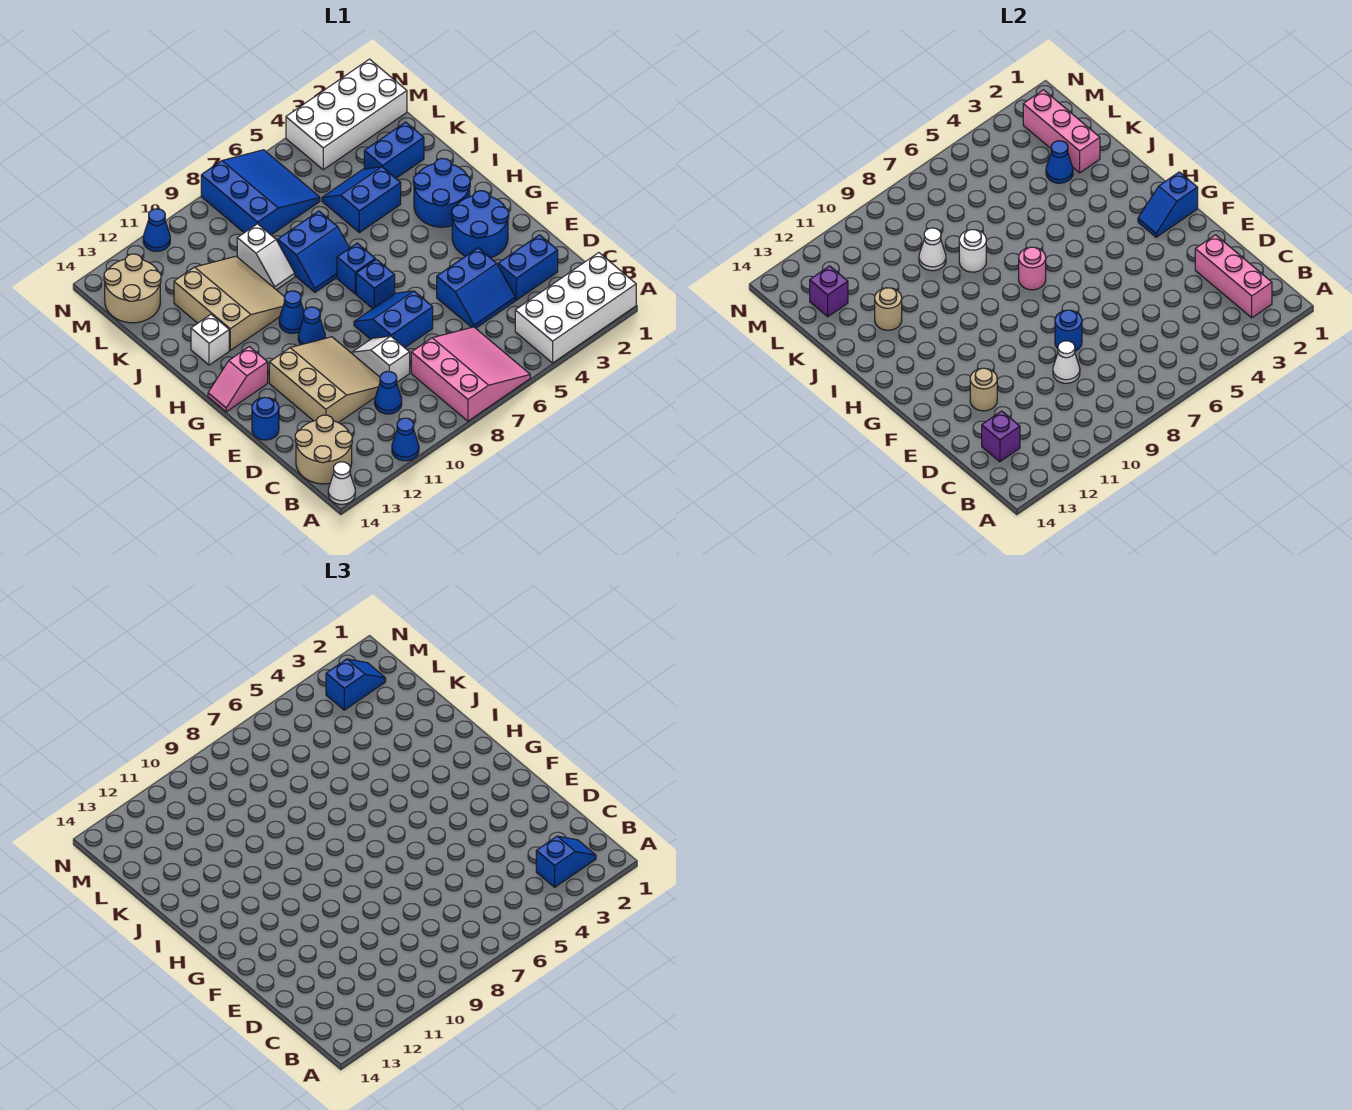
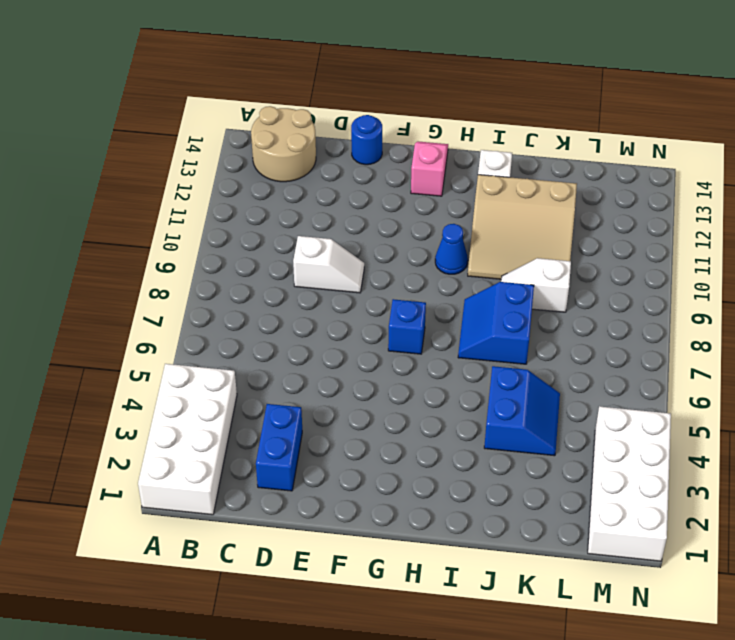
none -> pink slope A6:C8 level 1 top 8
none -> blue cone A11 level 1
none -> white cone A14 level 1
none -> blue cone C10 level 1

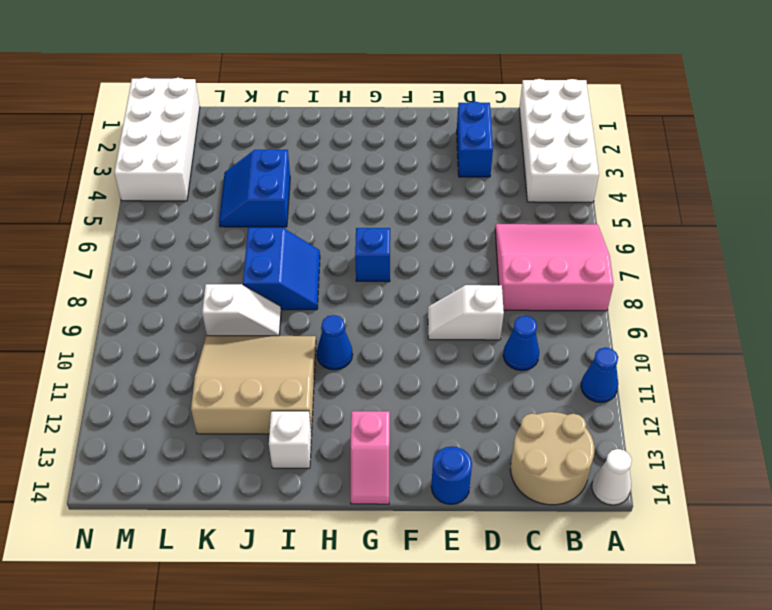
none -> blue slope D4:E5 level 1 top E
none -> tan slope D10:F12 level 1 top 12
none -> blue slope E7:F8 level 1 top E
none -> blue round brick F2:G3 level 1

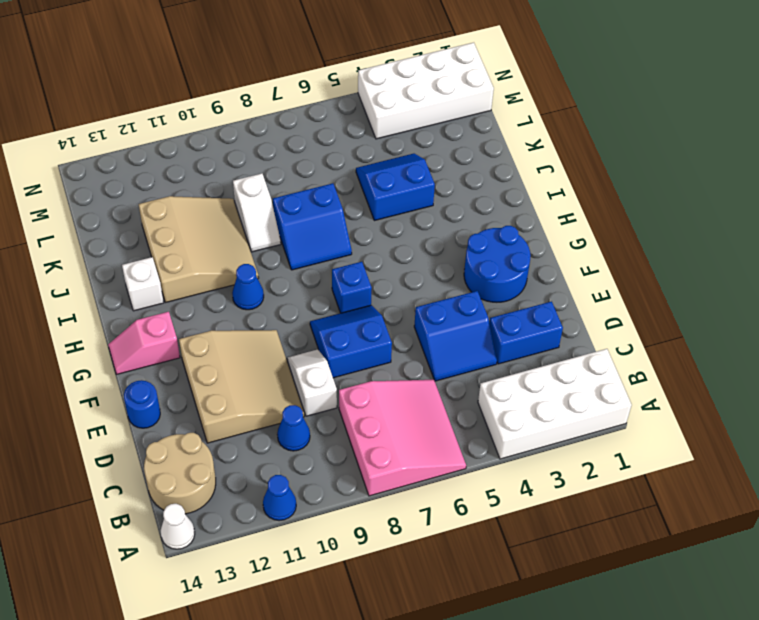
none -> blue cone G10 level 1
none -> blue round brick H2:I3 level 1
none -> blue brick H7 level 1
none -> blue brick K2:K3 level 1

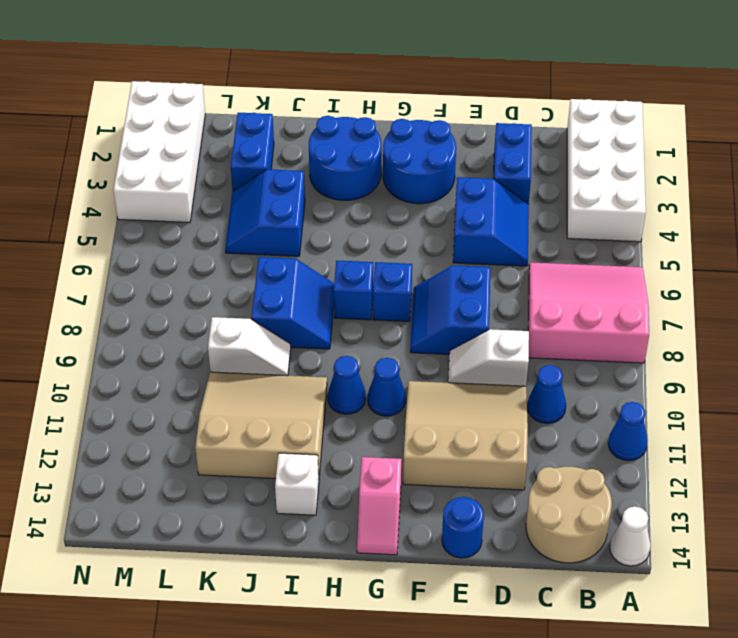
none -> blue slope L6:N8 level 1 top 8
none -> tan round brick L13:M14 level 1
none -> blue cone N11 level 1
none -> pink brick B2:D2 level 2

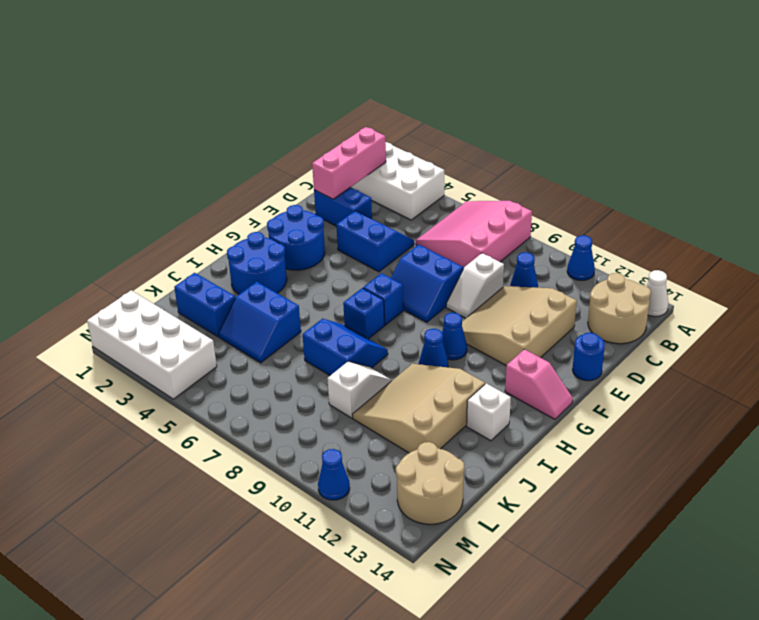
none -> blue slope L6:N8 level 1 top 8
none -> purple brick C13 level 2
none -> white cone D9 level 2
none -> blue round brick E8 level 2

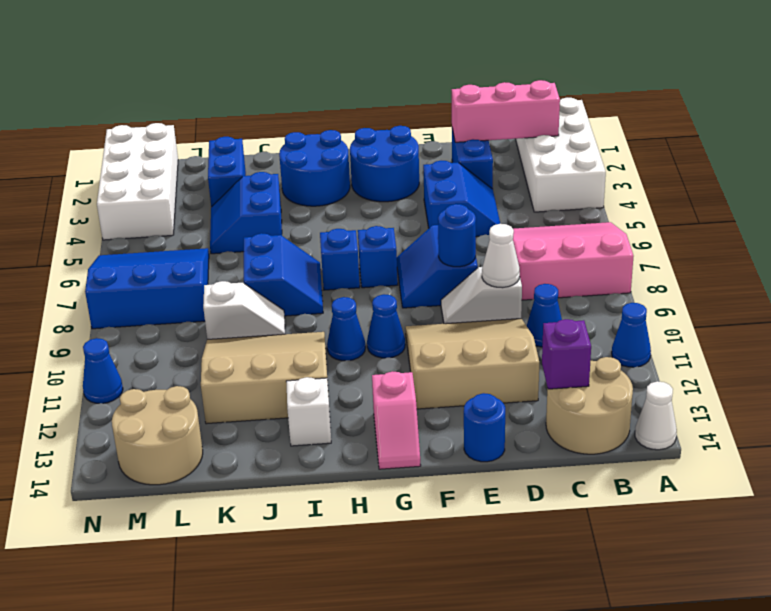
none -> tan round brick E12 level 2
none -> blue slope G1:G2 level 2 top 1
none -> pink round brick H7 level 2
none -> white round brick J8 level 2

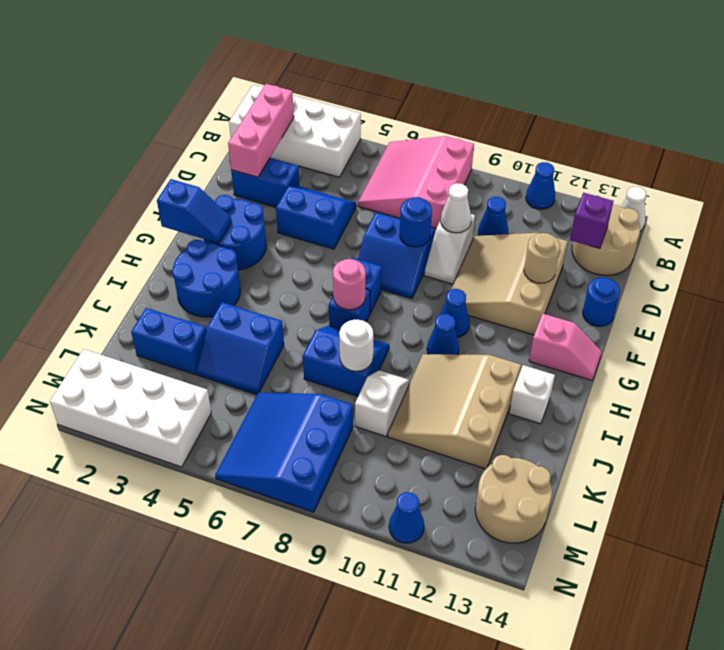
none -> tan round brick J12 level 2
none -> pink brick K2:M2 level 2
none -> blue cone K3 level 2
none -> white cone K9 level 2

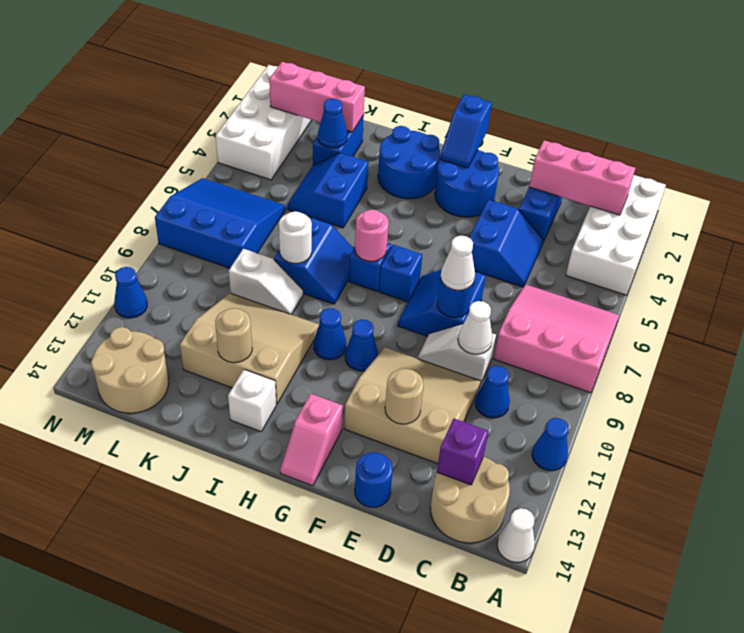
white cone E8 level 3 -> white cone K9 level 2
none -> purple brick L13 level 2
none -> blue slope B2:B3 level 3 top 3
none -> blue slope M2:M3 level 3 top 3

